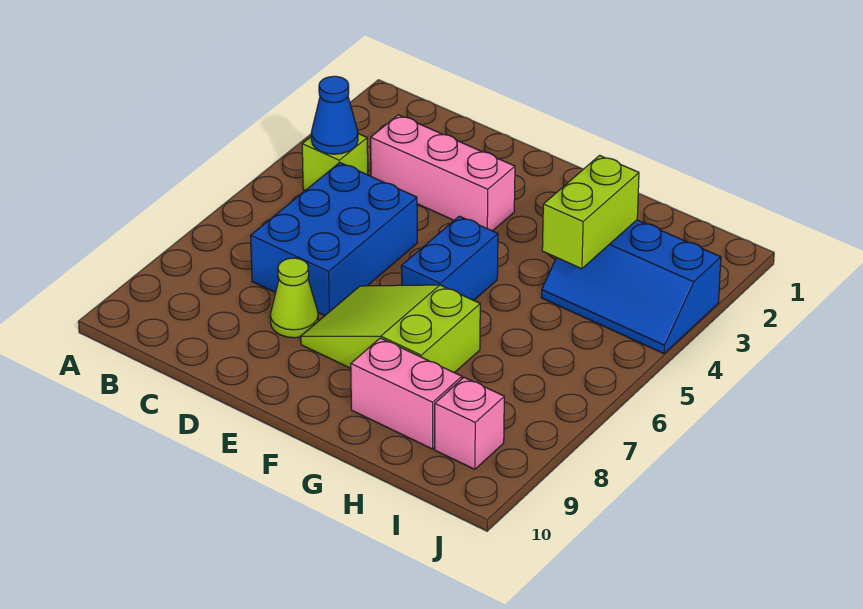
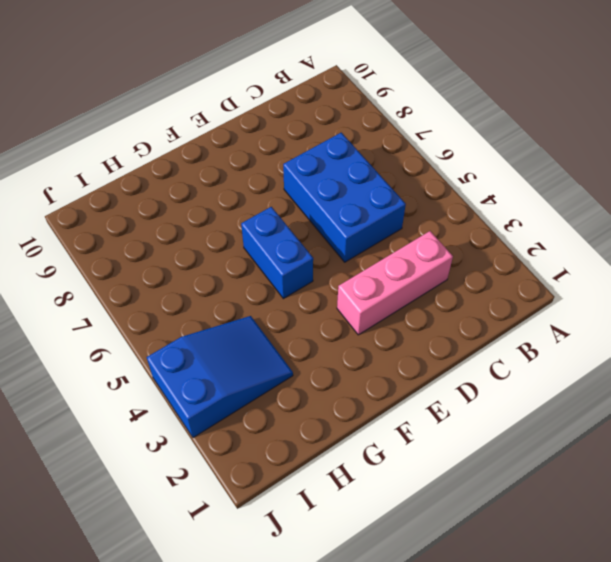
blue slope H3:J4 level 1 top J -> blue slope H3:J4 level 1 top 3
none -> lime brick B4 level 1
none -> lime cone D8 level 1

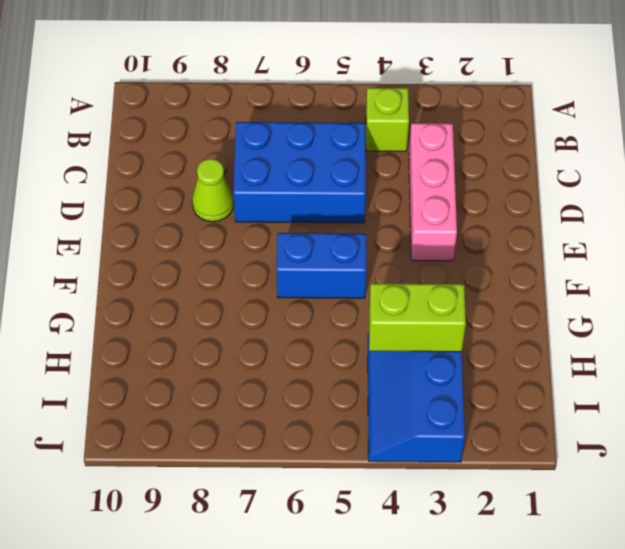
none -> lime slope E7:G8 level 1 top G
none -> pink brick G9:H9 level 1

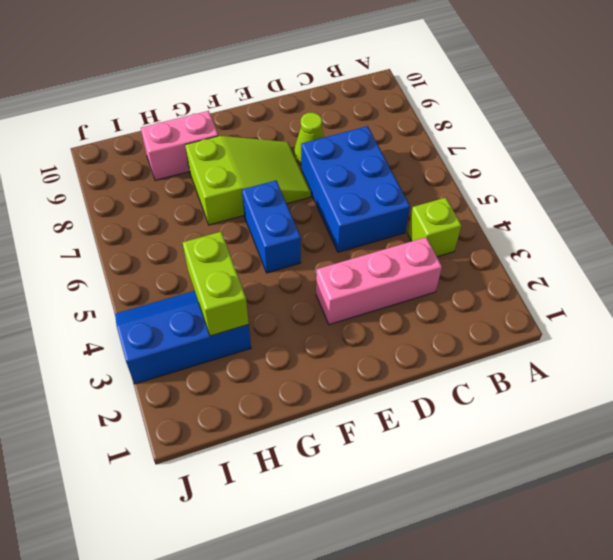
none -> pink brick I9 level 1
none -> blue cone B4 level 2

